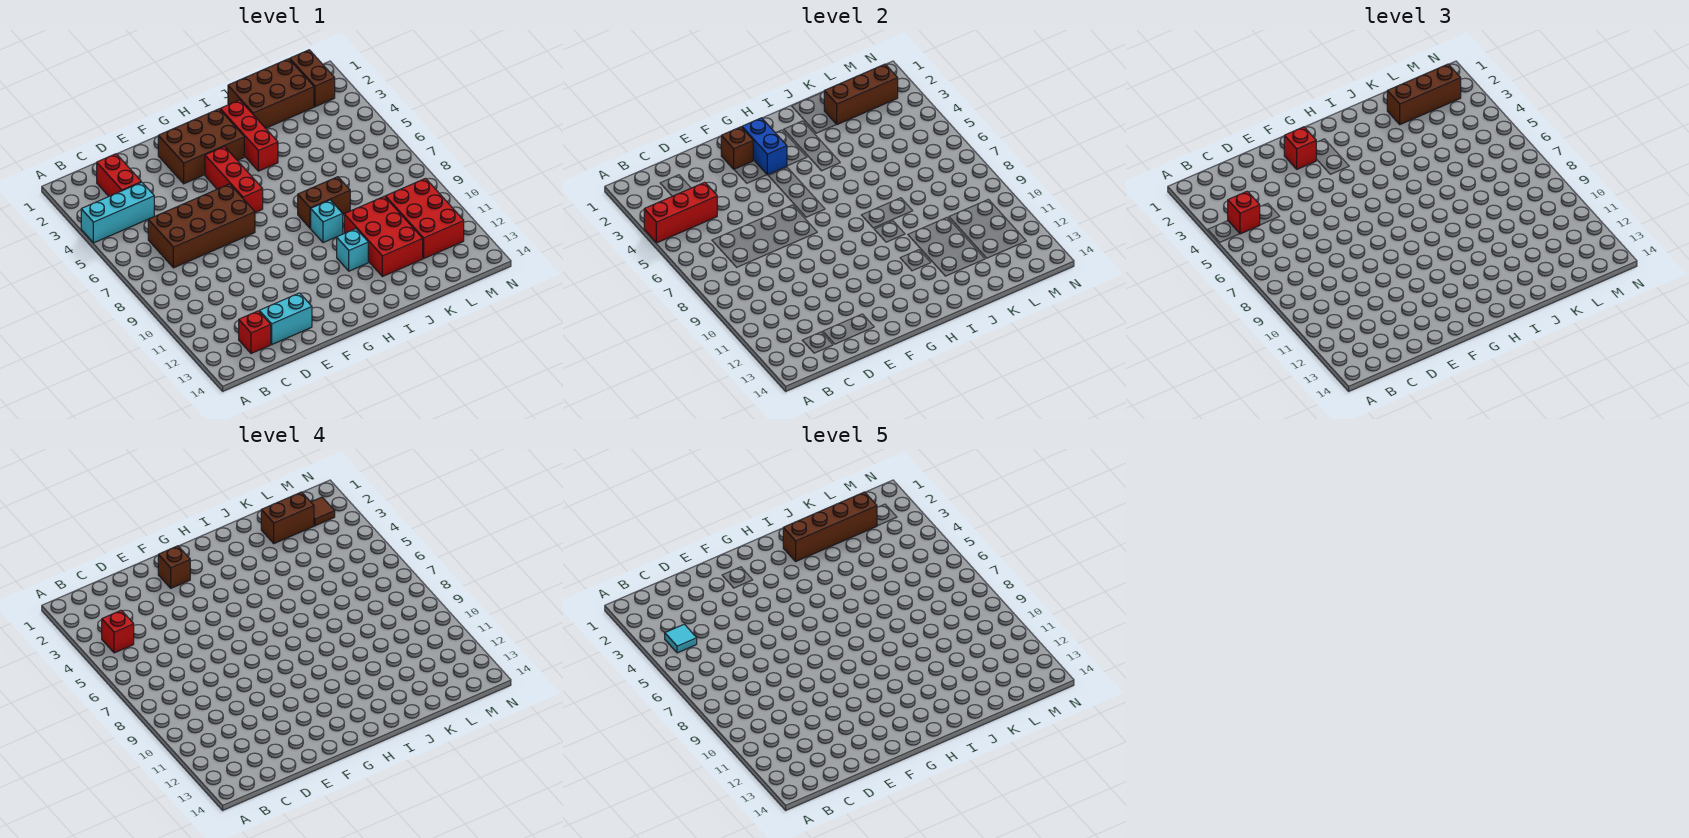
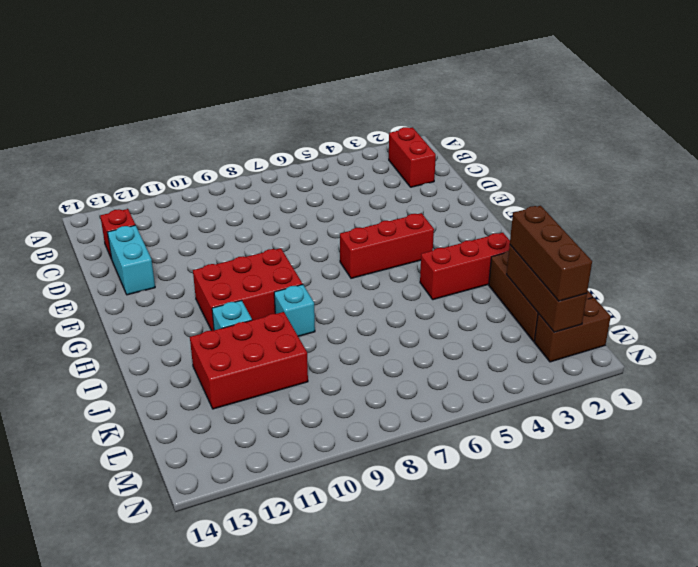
red brick B2:C2 level 1 -> red brick C2:C3 level 1
red brick G9:H11 level 1 -> red brick L10:M12 level 1
none -> cyan brick A4:C4 level 1
none -> brown brick C6:F7 level 1
none -> brown brick F2:H3 level 1

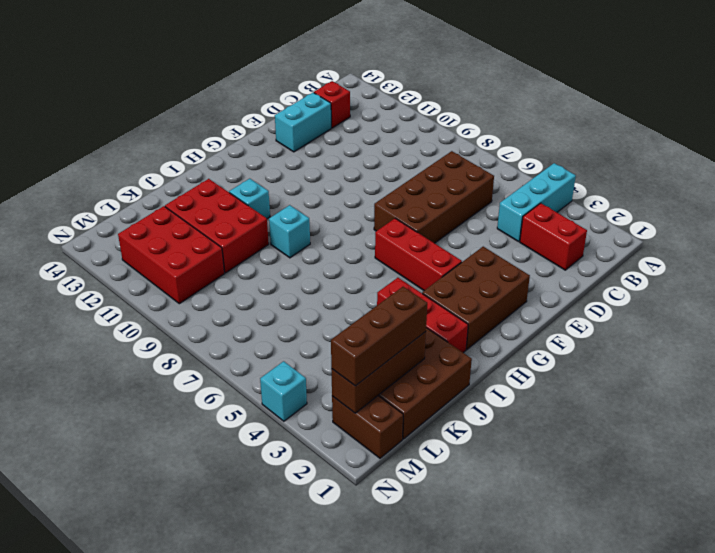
cyan brick N4 level 1 -> none
none -> brown brick I8:J8 level 1
none -> red brick A4:C4 level 2
none -> brown brick F2 level 2

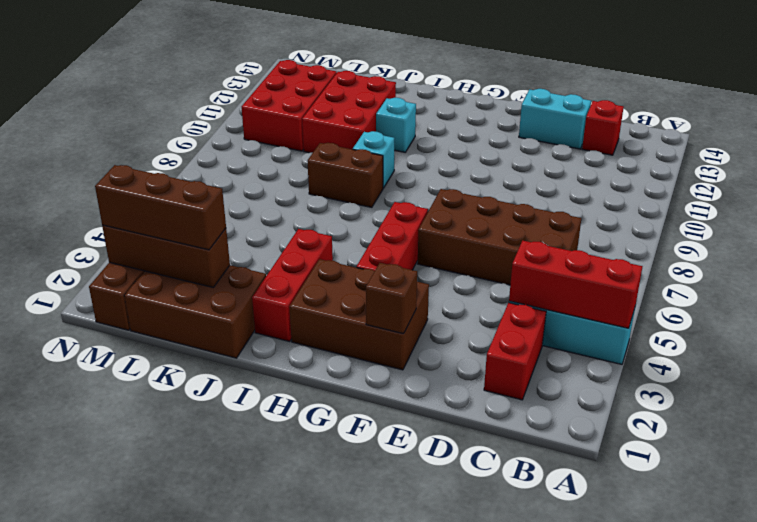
none -> blue brick G2:G3 level 2
none -> red brick B4 level 3
none -> red brick F2 level 3

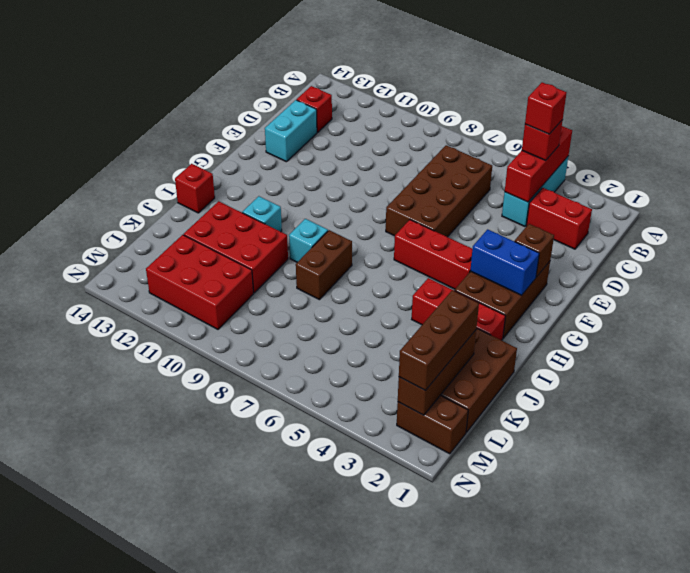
red brick I14 level 1 -> red brick F2 level 3
none -> brown brick F2 level 4
none -> brown brick K2:L2 level 4
none -> brown tile M2 level 4

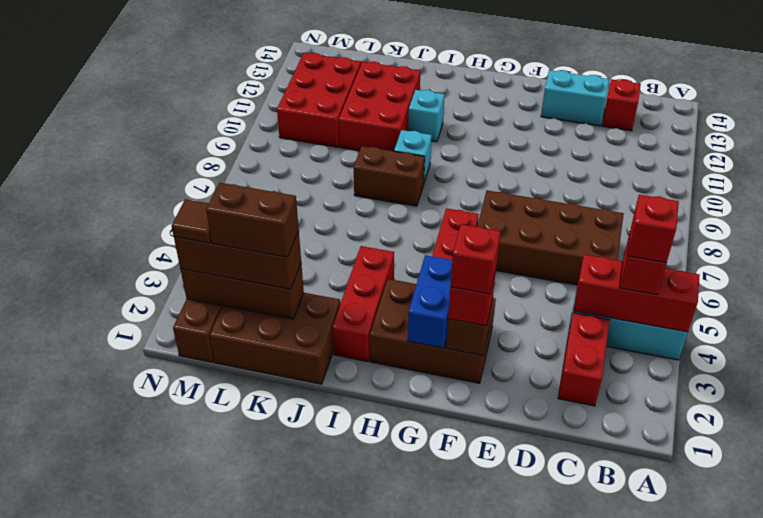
red brick F2 level 4 -> brown brick F2 level 4
none -> cyan tile B4 level 5
none -> brown brick I2:L2 level 5

